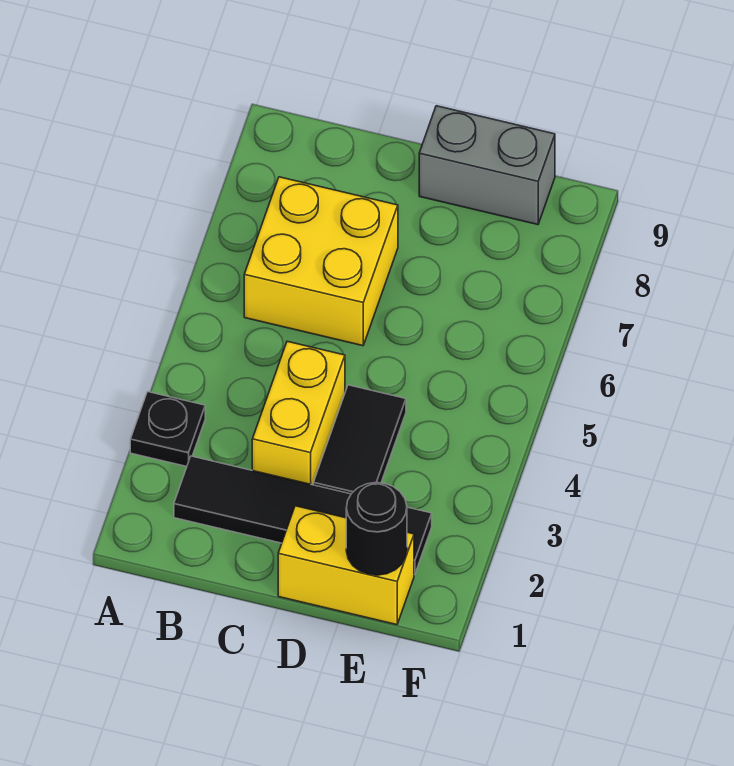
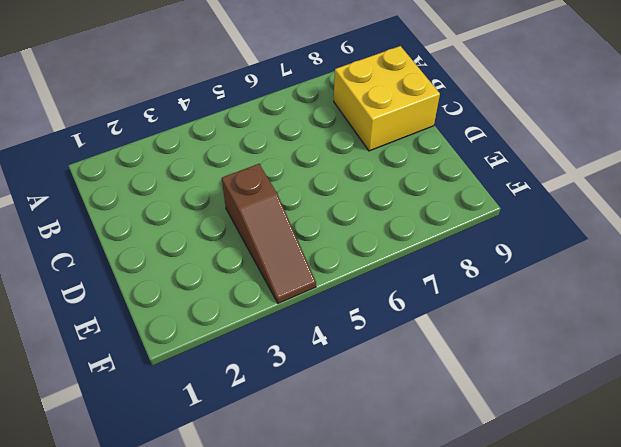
yellow brick B8:C9 level 1 -> yellow brick B6:C7 level 1
brown slope D4:F4 level 1 top D -> black tile D3:D4 level 1
none -> black plate A3 level 1
none -> black tile B2:E2 level 1

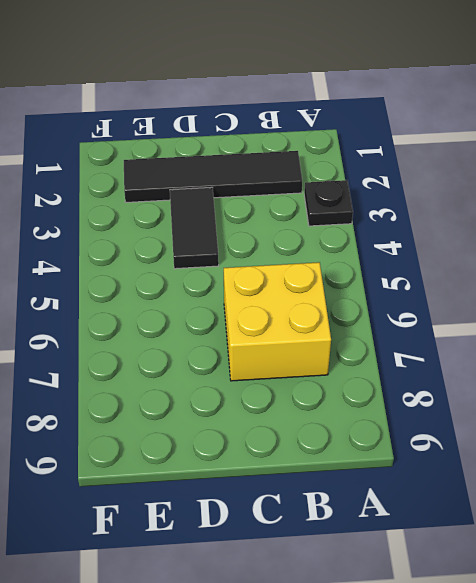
none -> yellow brick C3:C4 level 1
none -> yellow brick D1:E1 level 1

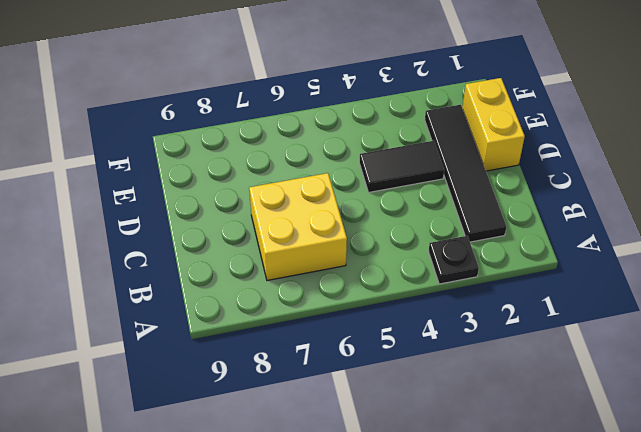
none -> yellow brick C3:C4 level 1
none -> grey brick D9:E9 level 1

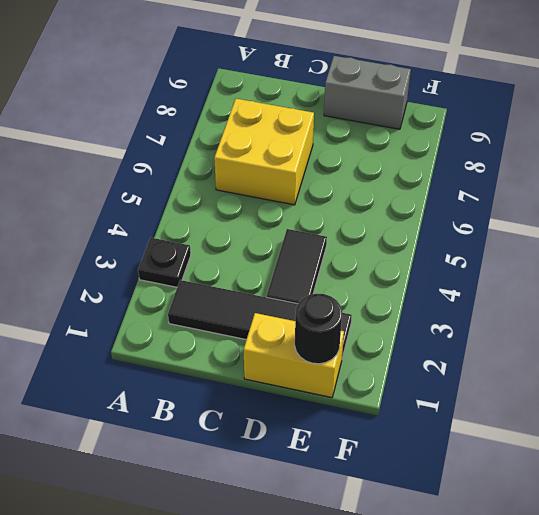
none -> yellow brick C3:C4 level 1

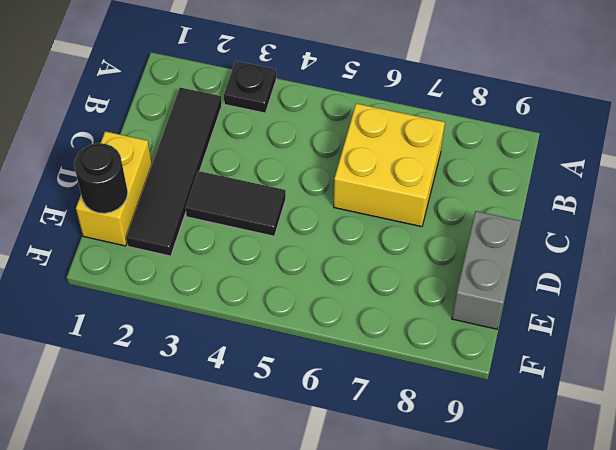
none -> yellow brick C3:C4 level 1

